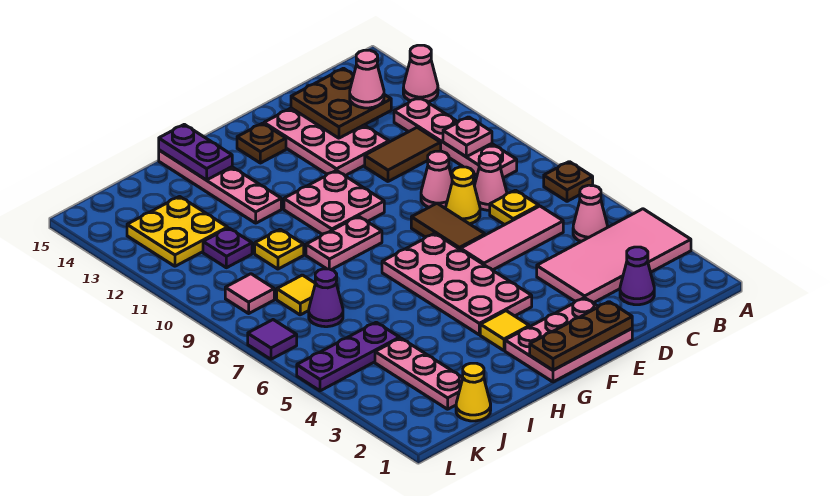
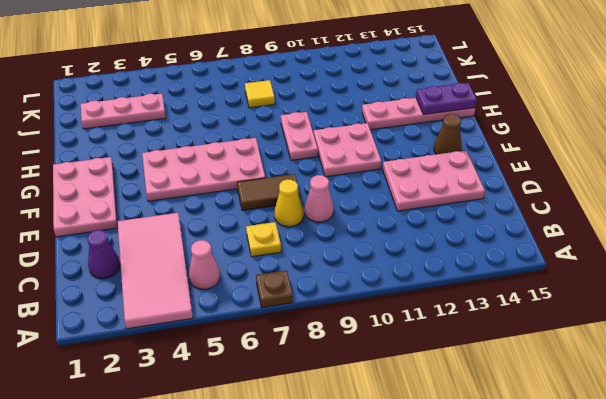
brown cone F14 level 1 -> brown plate F14 level 1
none -> pink cone A13 level 1
none -> pink plate B9:B12 level 1
none -> pink tile C6:E6 level 1
none -> pink cone C8 level 1

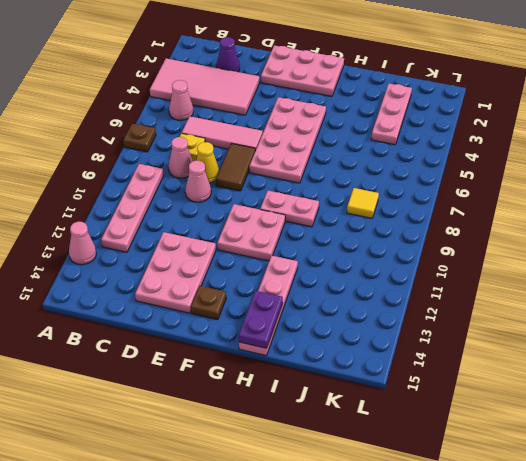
none -> brown tile C11:D11 level 1
none -> yellow tile G3 level 1
none -> yellow plate I10 level 1
none -> yellow cone J1 level 1

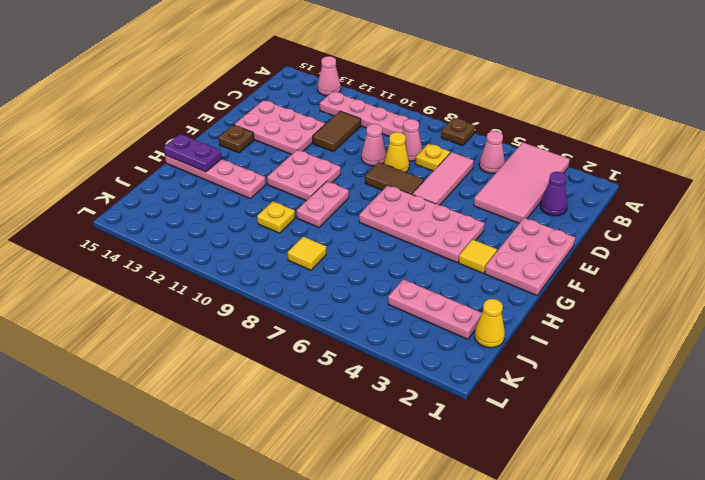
none -> purple plate J5:L5 level 1
none -> purple cone J7 level 1
none -> purple plate J11 level 1
none -> yellow plate J12:K13 level 1

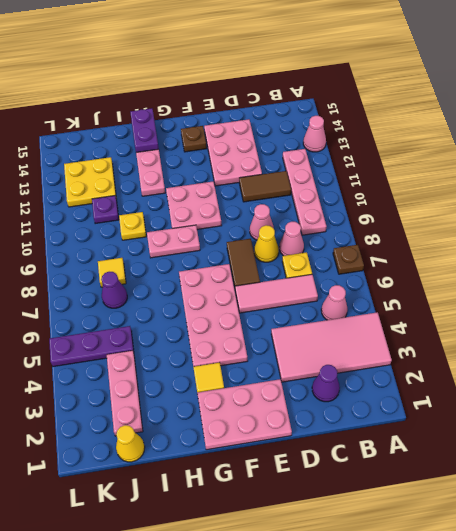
none -> pink tile K9 level 1
none -> purple tile L7 level 1
none -> pink plate B10 level 2
none -> brown plate C13:D14 level 2

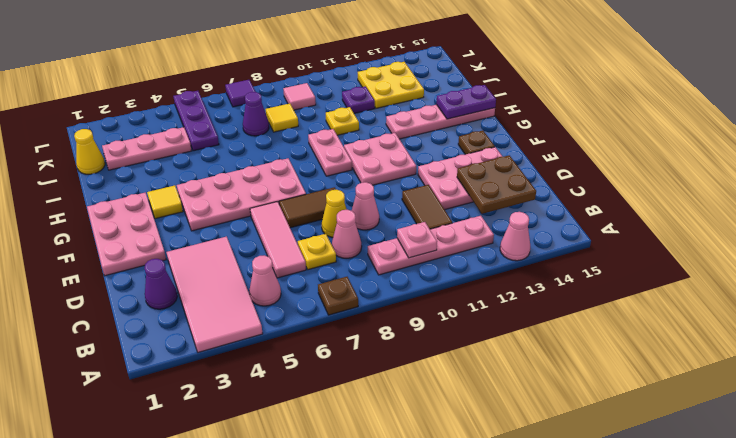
none -> brown plate E1:G1 level 2
none -> pink cone C13 level 3

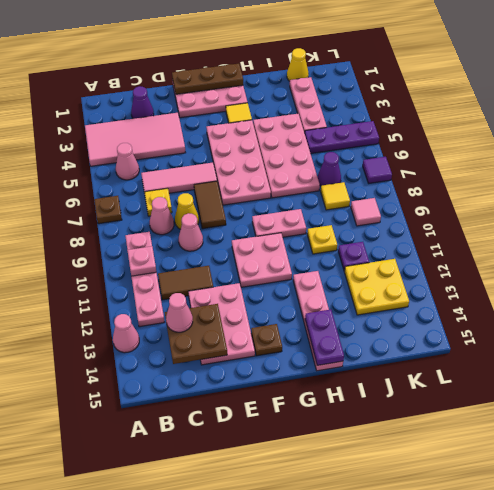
pink plate H4:I7 level 1 -> none

